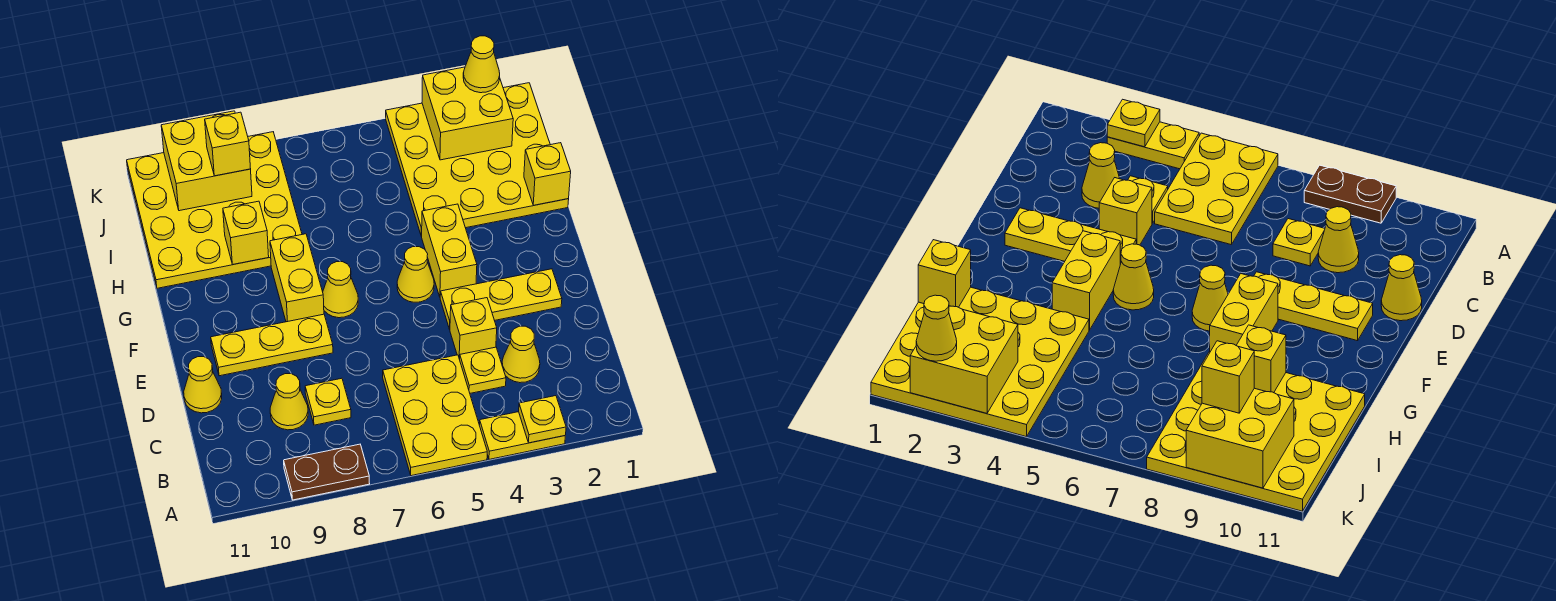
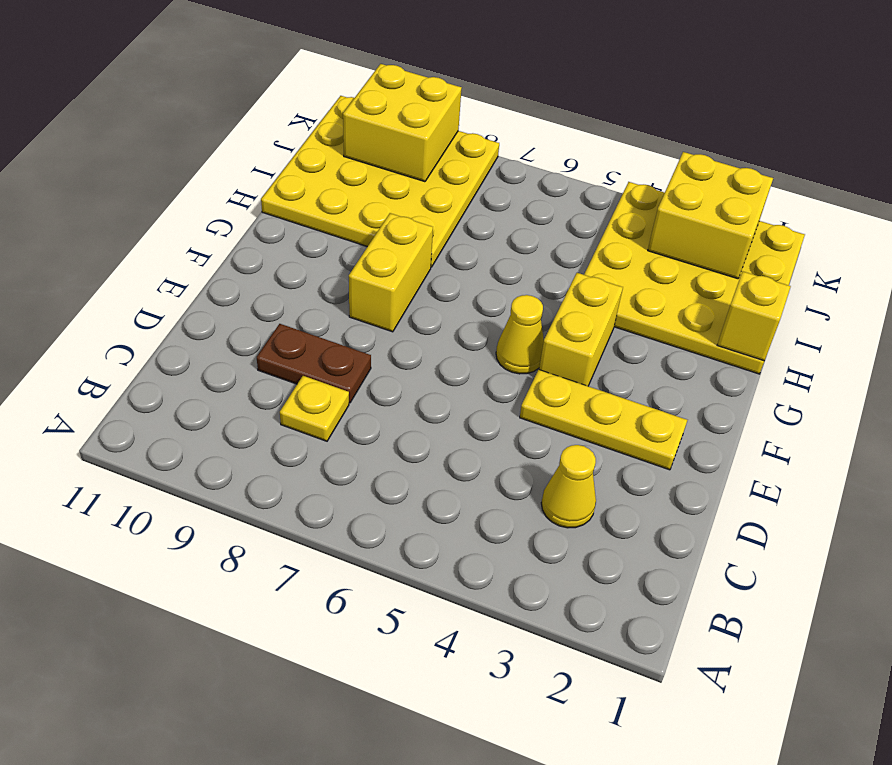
brown plate D8:D9 level 1 -> brown plate A8:A9 level 1
none -> yellow plate A3:A4 level 1
none -> yellow plate A5:C6 level 1
none -> yellow plate C4 level 1

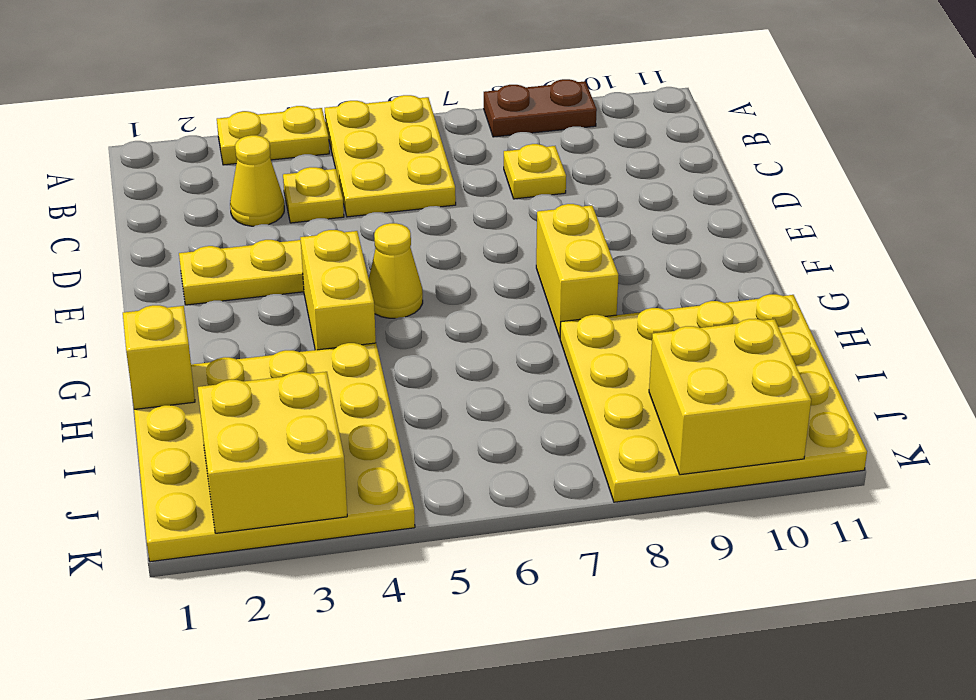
none -> yellow cone C9 level 1
none -> yellow brick D4 level 1
none -> yellow cone D11 level 1

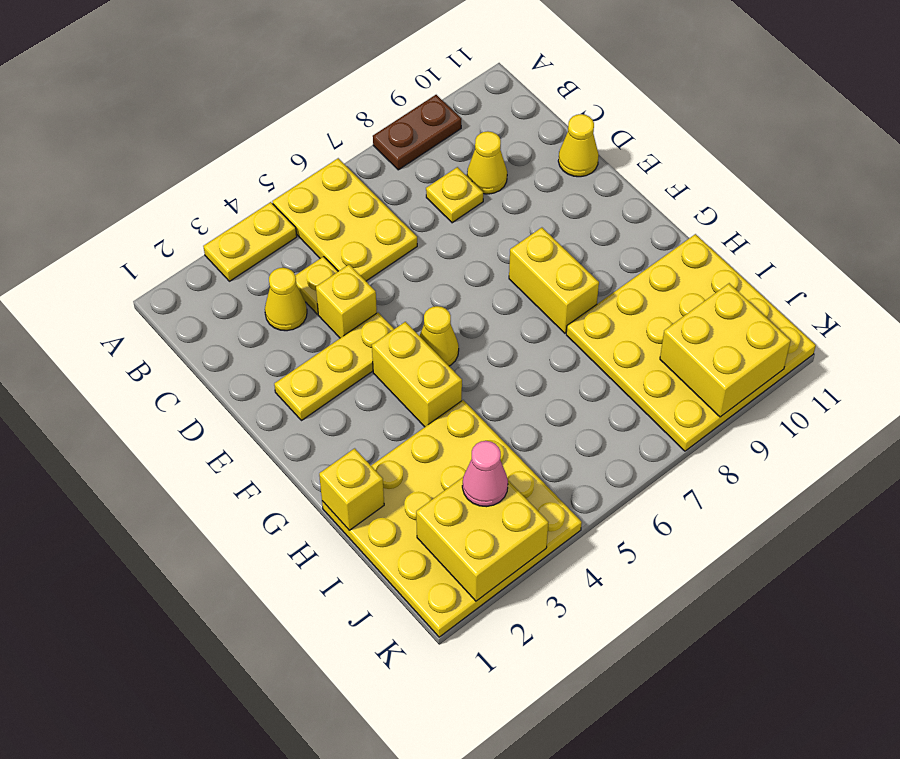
pink cone J3 level 3 -> none
none -> yellow plate E8:E10 level 1
none -> yellow cone F7 level 1
none -> yellow plate A3 level 2

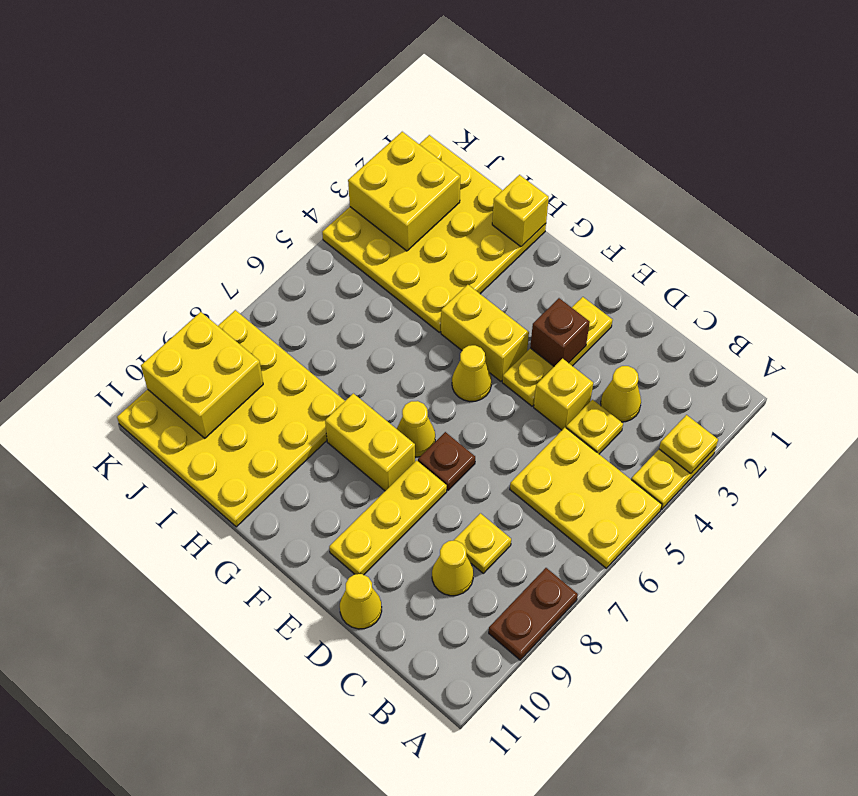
brown brick E3 level 2 -> none
brown plate E7 level 1 -> none
none -> yellow brick H9 level 2
none -> yellow brick J9 level 3
none -> yellow cone K2 level 3

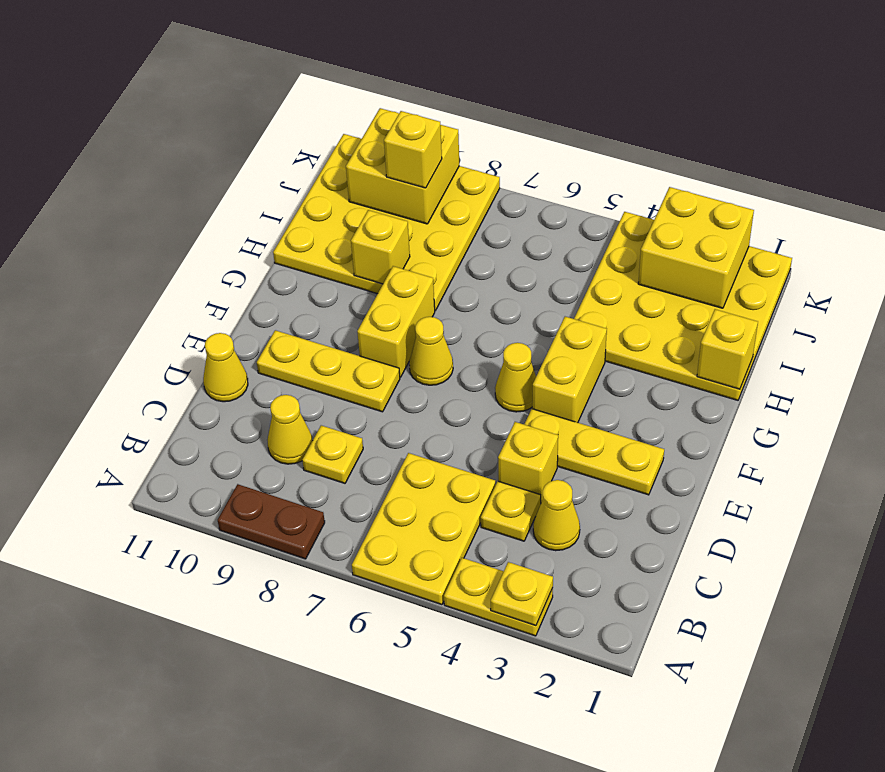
none -> yellow cone K2 level 3

